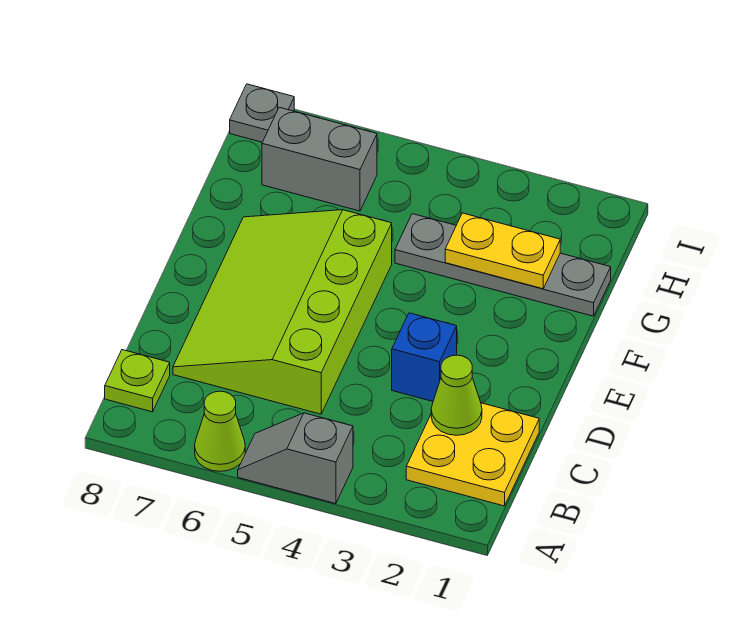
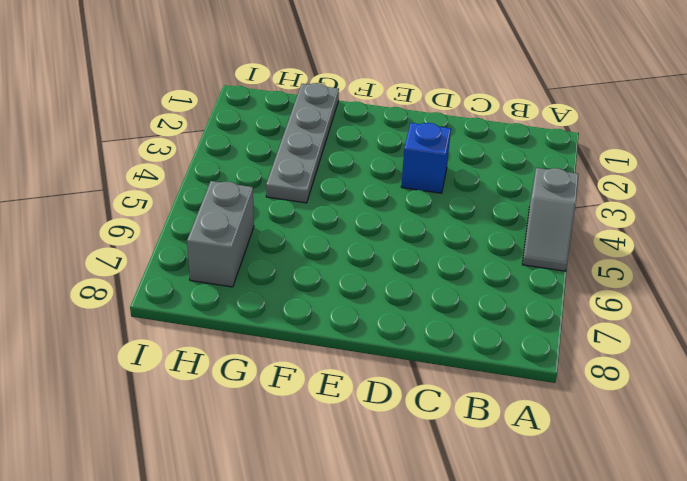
none -> lime cone A6 level 1
none -> yellow plate B1:C2 level 1

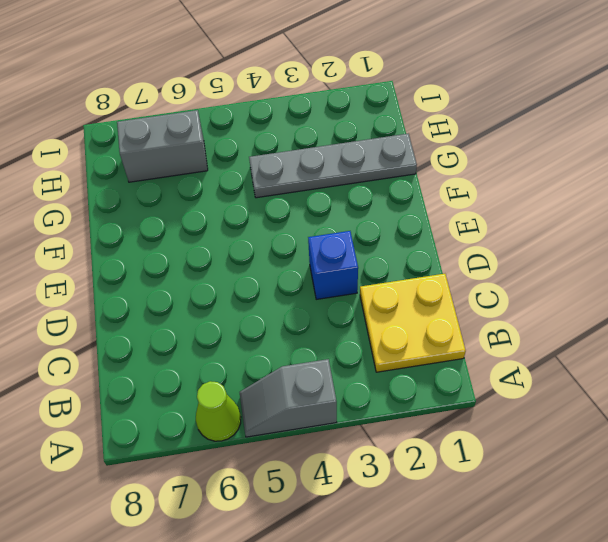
none -> lime plate B8 level 1
none -> lime slope C5:F7 level 1 top 5

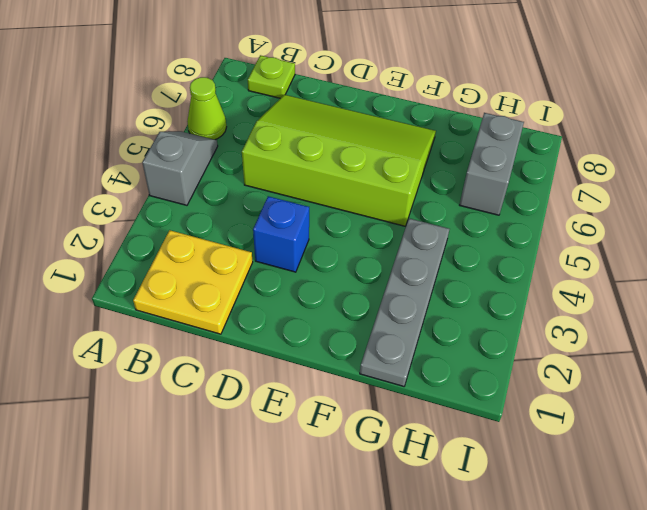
none -> grey plate I8 level 1
none -> lime cone C2 level 2

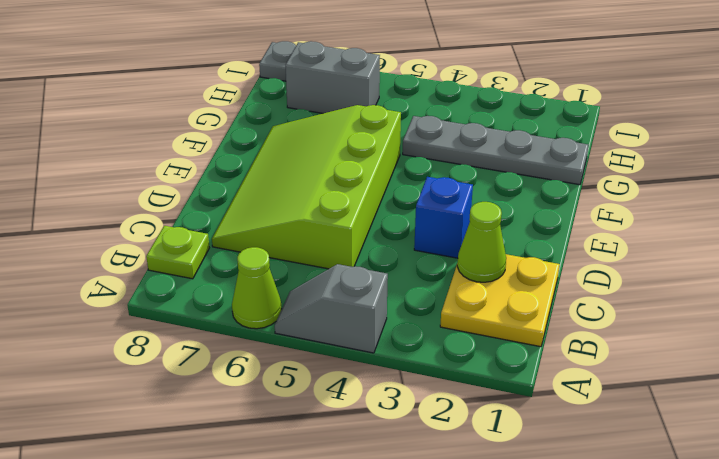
none -> yellow plate G2:G3 level 2

